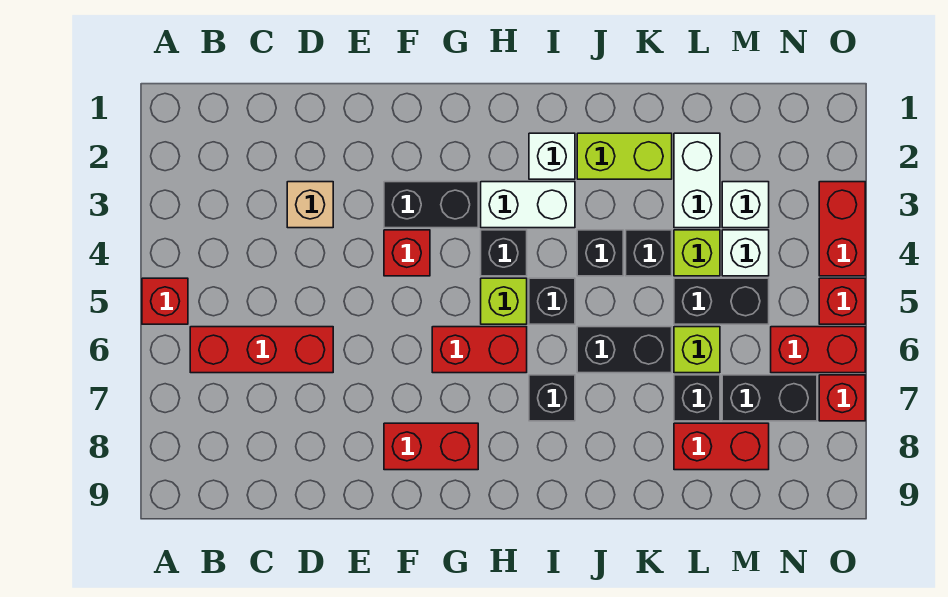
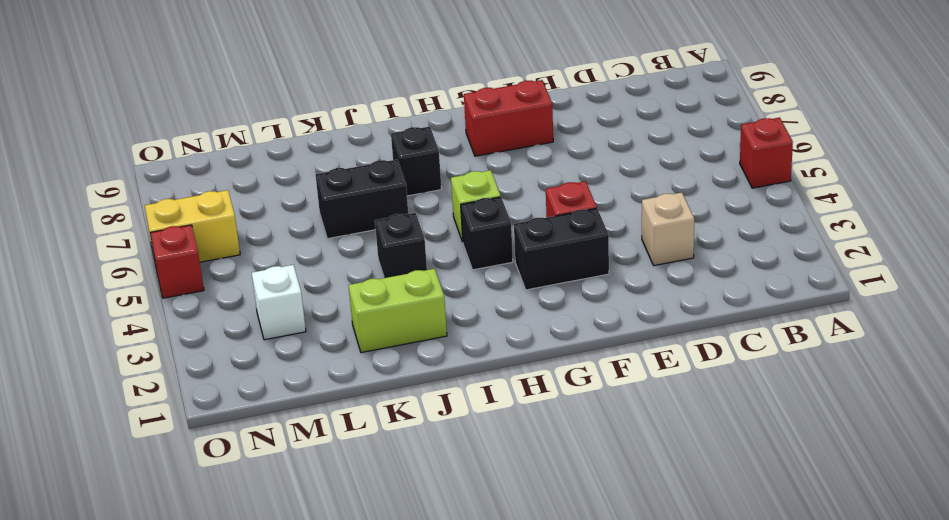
yellow brick N6:O6 level 1 -> red brick N6:O6 level 1
none -> red brick B6:D6 level 1
none -> red brick G6:H6 level 1
none -> white brick H3:I3 level 1
none -> white brick I2 level 1

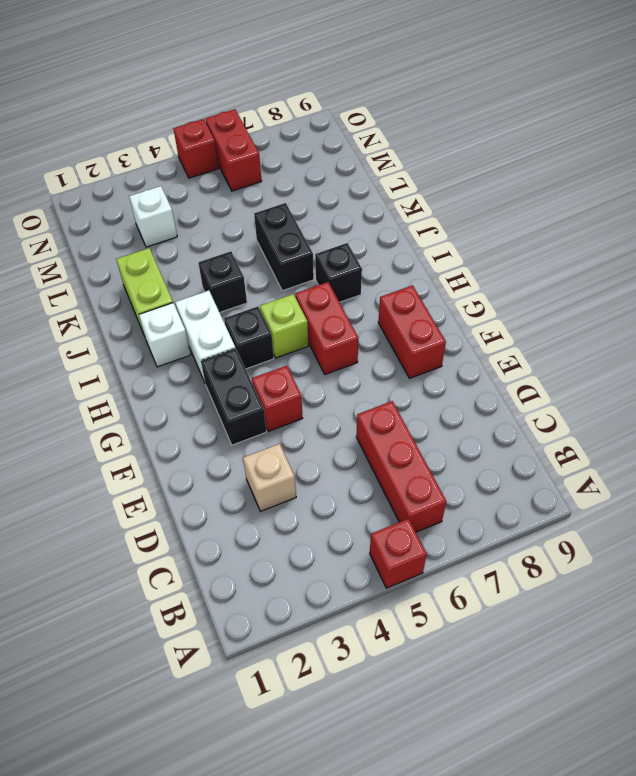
none -> black brick I5 level 1
none -> black brick K4 level 1
none -> white brick L2:L3 level 1
none -> lime brick L4 level 1

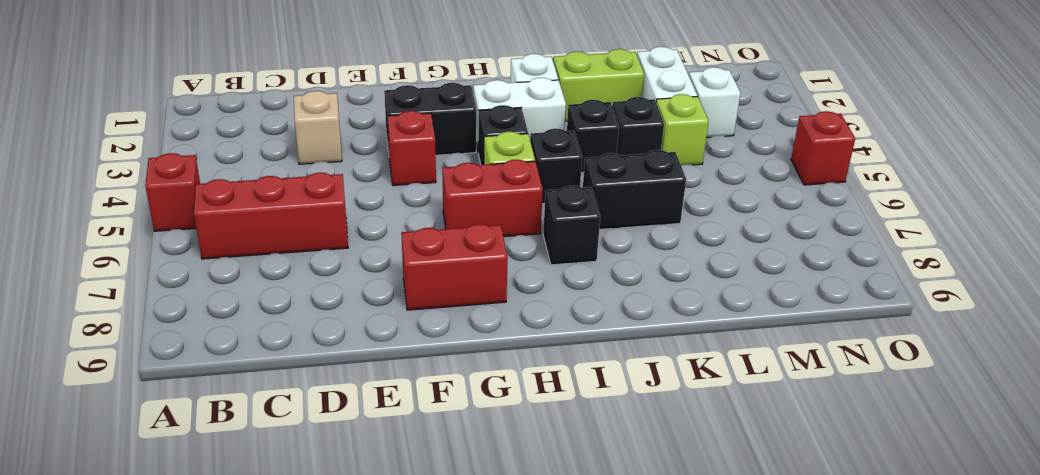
none -> black brick L5:M5 level 1
none -> lime brick L6 level 1
none -> black brick L7 level 1
none -> red brick L8:M8 level 1

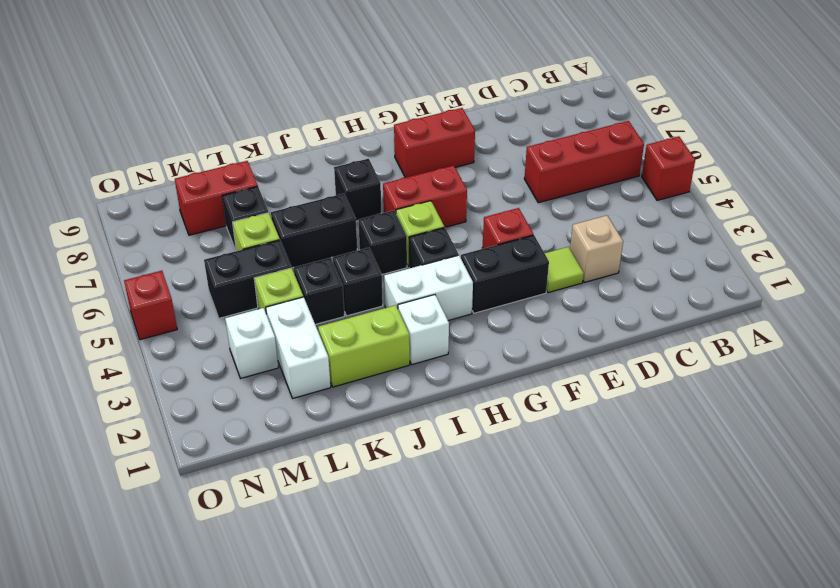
lime tile E3 level 1 -> none
none -> white brick M4 level 1
none -> black brick M7:N7 level 1
none -> red brick N6:O6 level 1
none -> red brick O3:O4 level 1

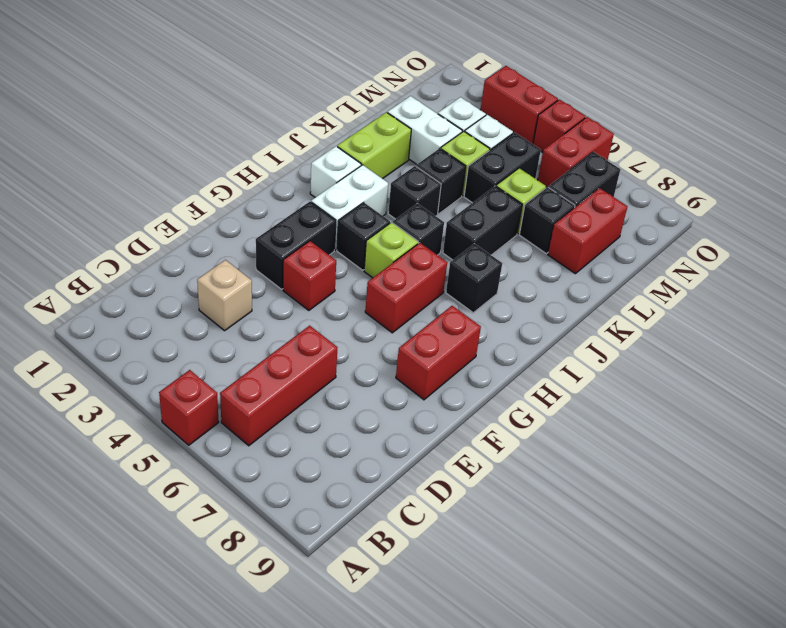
none -> red brick O7 level 1

